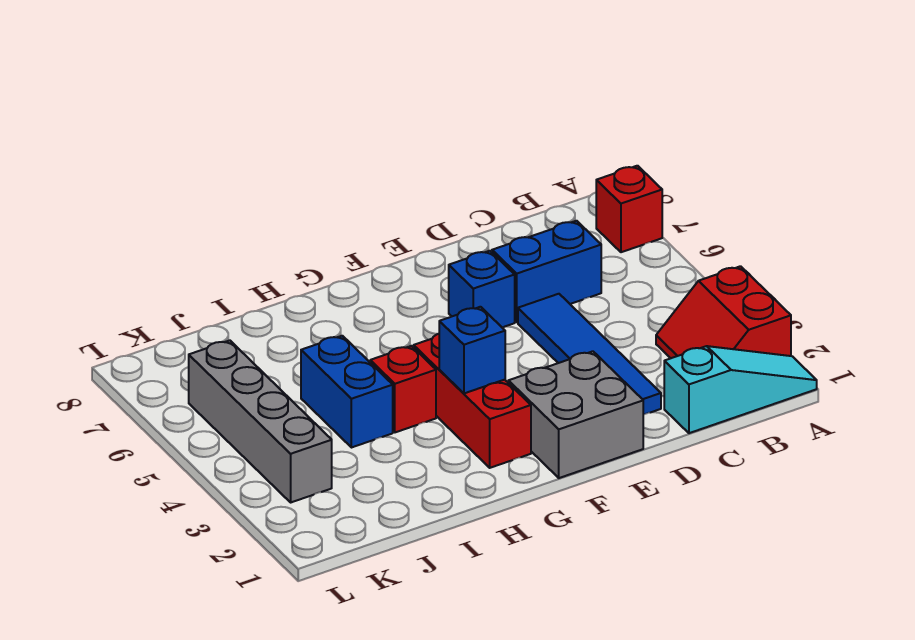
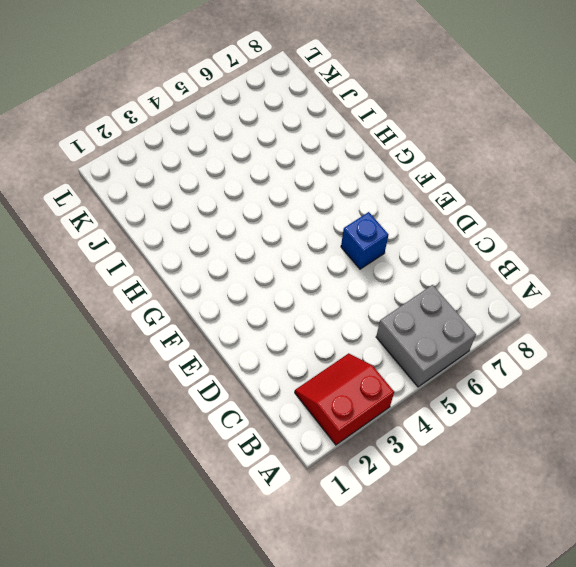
grey brick A5:B6 level 1 -> grey brick E1:F2 level 1
none -> cyan slope A1:C1 level 1 top C
none -> red brick A7 level 1
none -> blue brick C6:D6 level 1

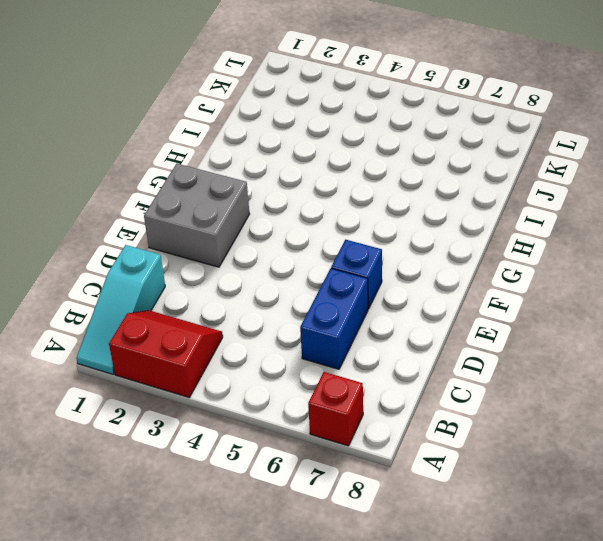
none -> blue tile D2:D5 level 1
none -> red brick G2:G4 level 1
none -> red brick H4 level 1

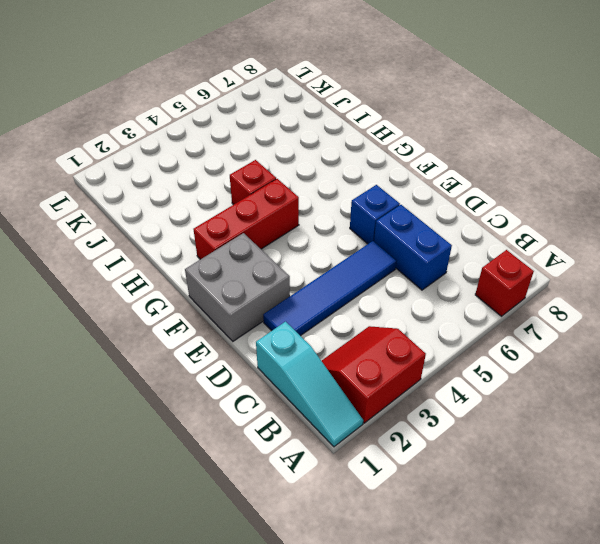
none -> blue brick I4:I5 level 1
none -> grey brick K3:K6 level 1
none -> blue brick G3 level 2

